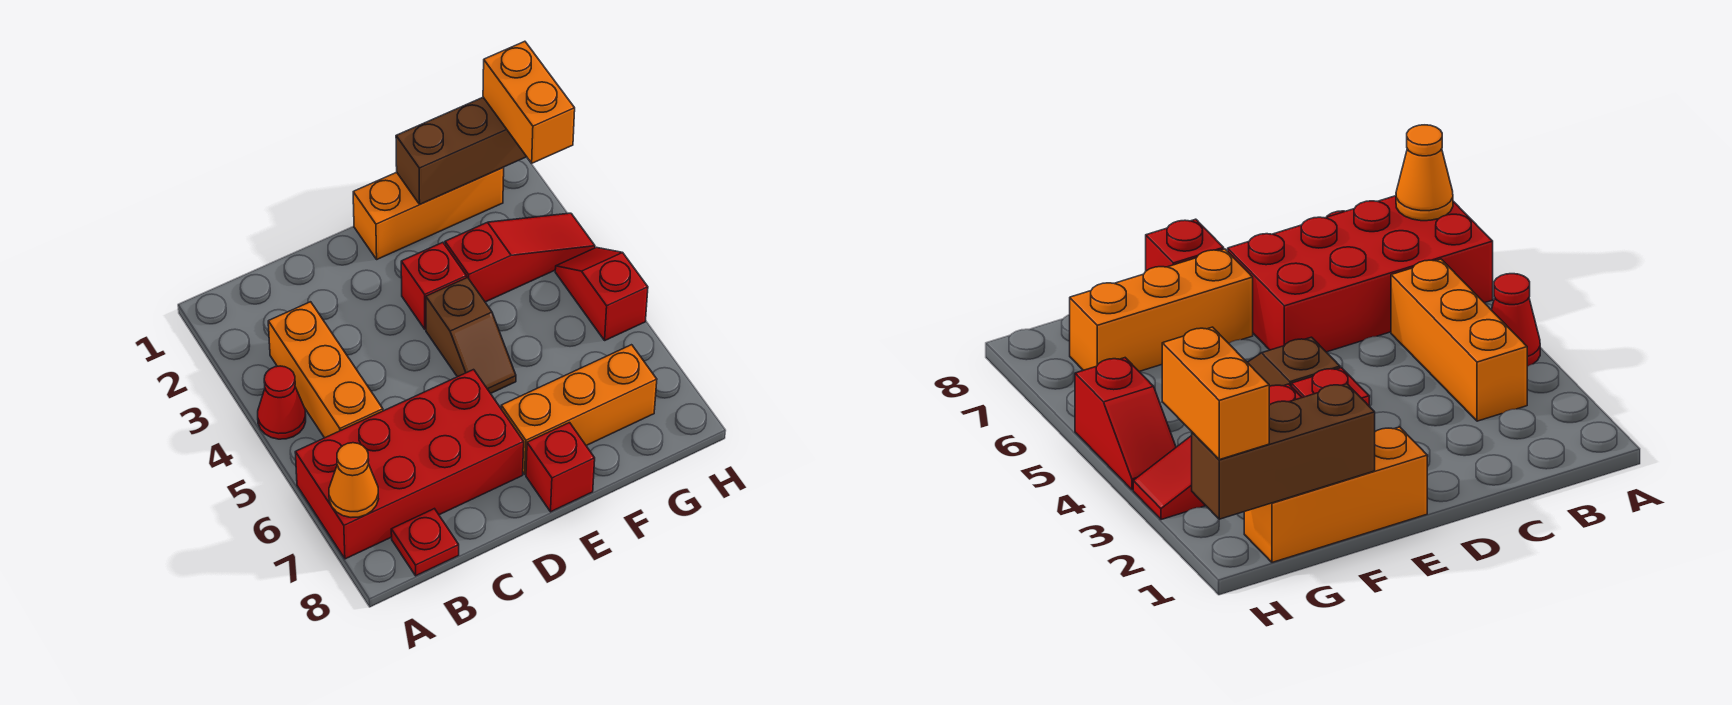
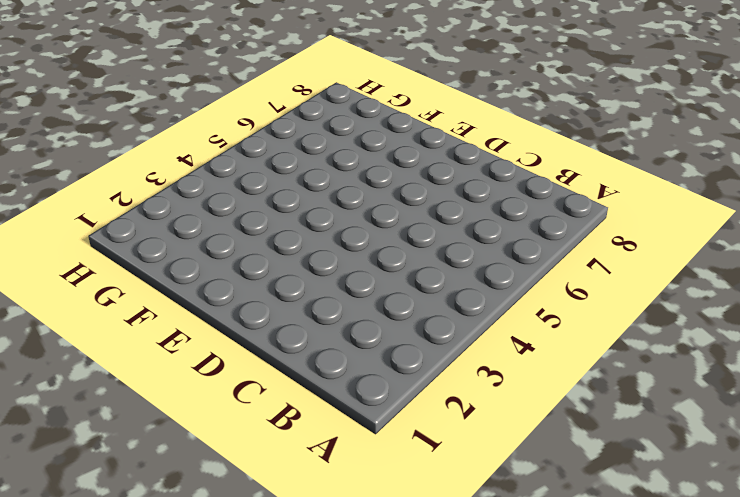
none -> red cone A4 level 1
none -> red brick A6:D7 level 1
none -> orange brick B3:B5 level 1

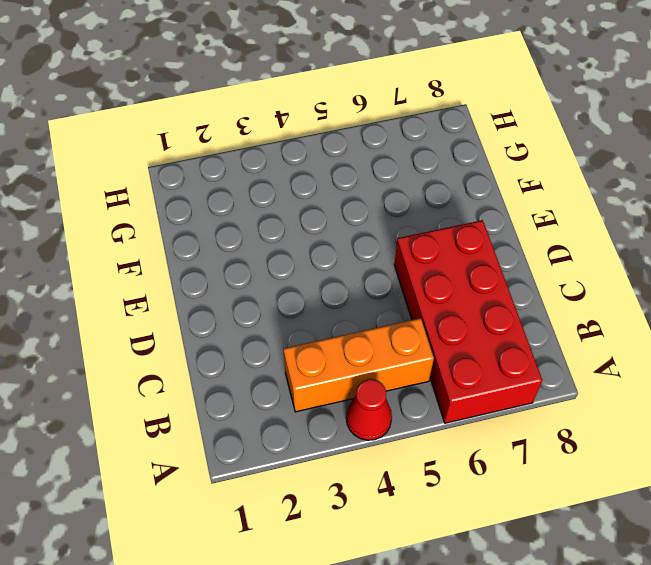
none -> red plate B8 level 1
none -> orange brick E1:G1 level 1
none -> red brick E3 level 1

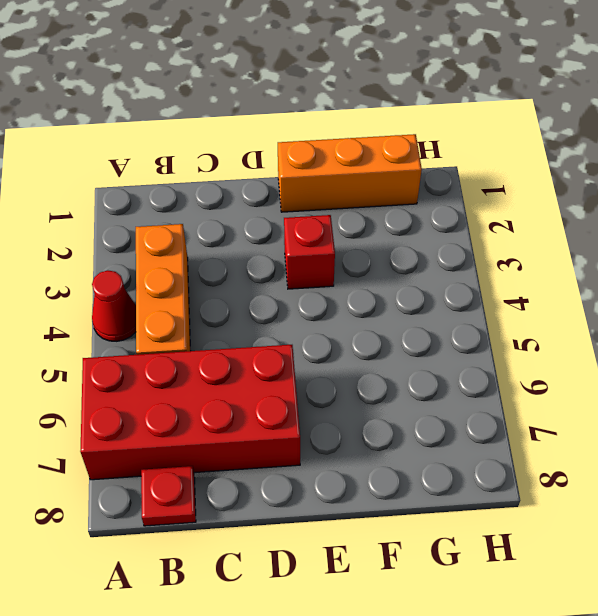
none -> brown slope E4:E5 level 1 top 4
none -> orange brick E7:G7 level 1
none -> red brick E8 level 1

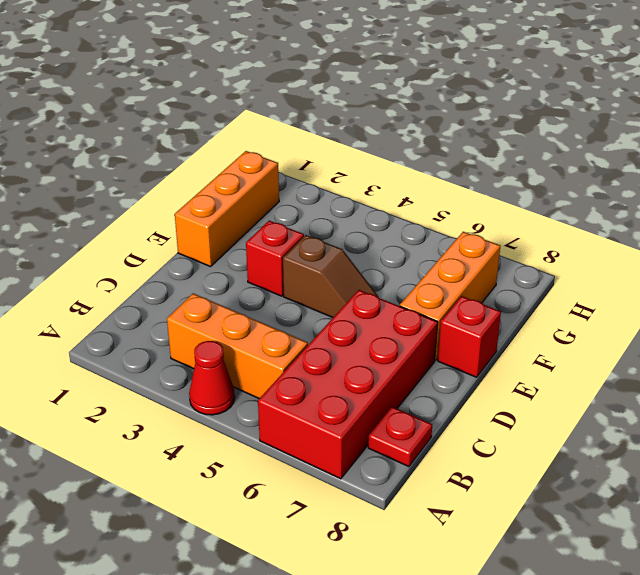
none -> red slope F3:H3 level 1 top F
none -> red slope H4:H5 level 1 top 5
none -> orange cone A7 level 2

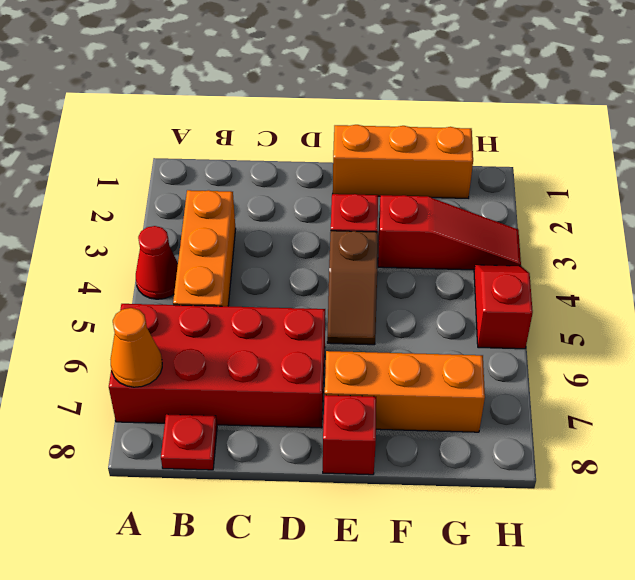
none -> brown brick F1:H1 level 2
none -> orange brick H1:H2 level 3

